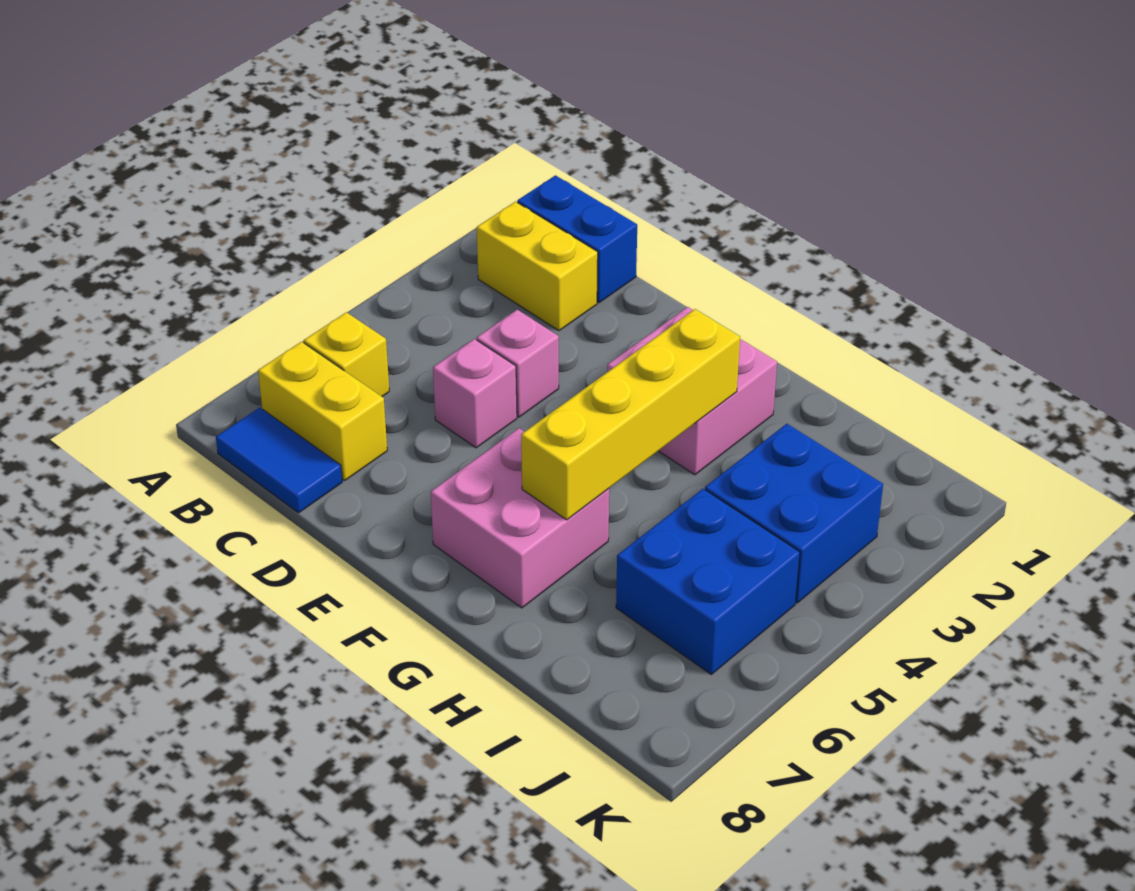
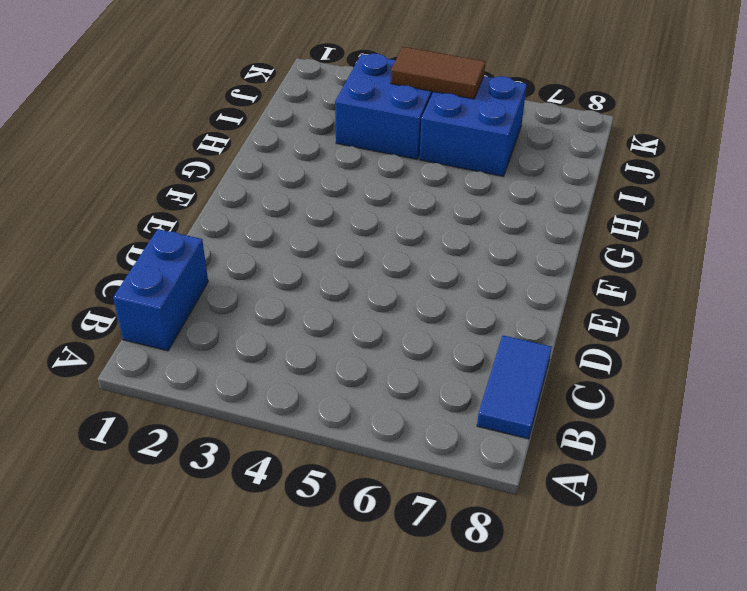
brown tile J4:J5 level 2 -> none
none -> yellow brick B2:C2 level 1
none -> yellow brick B6 level 1
none -> yellow brick B7:C7 level 1

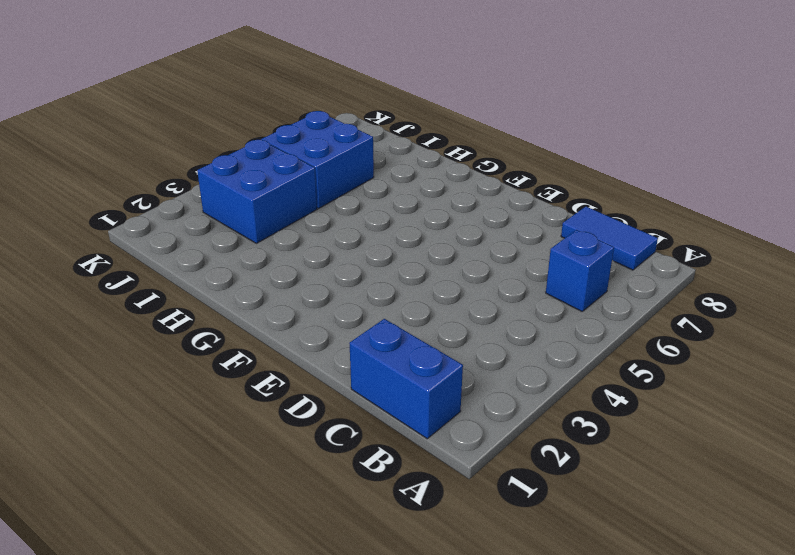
blue brick B6 level 1 -> yellow brick B6 level 1
none -> yellow brick B2:C2 level 1
none -> yellow brick B7:C7 level 1
none -> pink brick D4 level 1

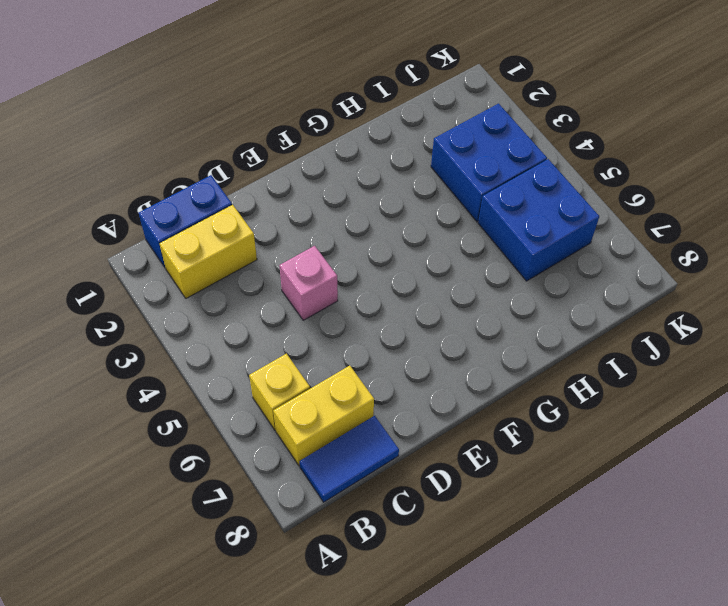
none -> pink brick D5 level 1
none -> pink brick F2:G3 level 1
none -> pink brick F6:G7 level 1

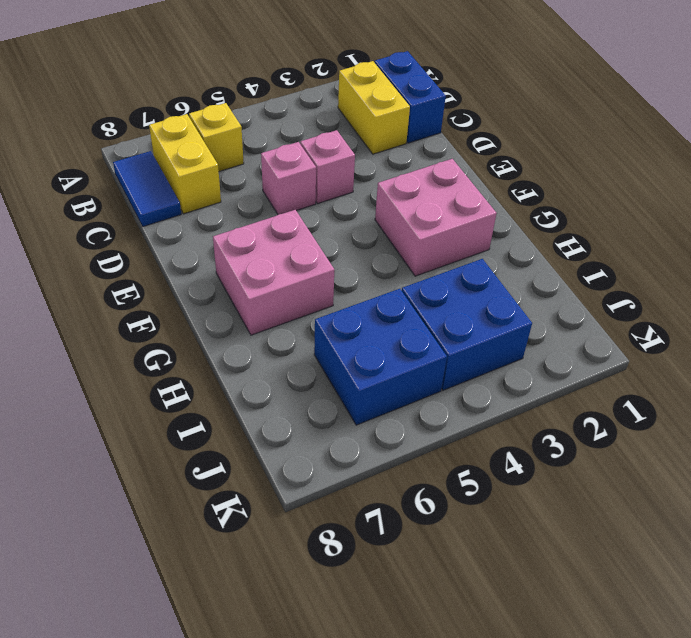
none -> yellow brick G3:G6 level 2

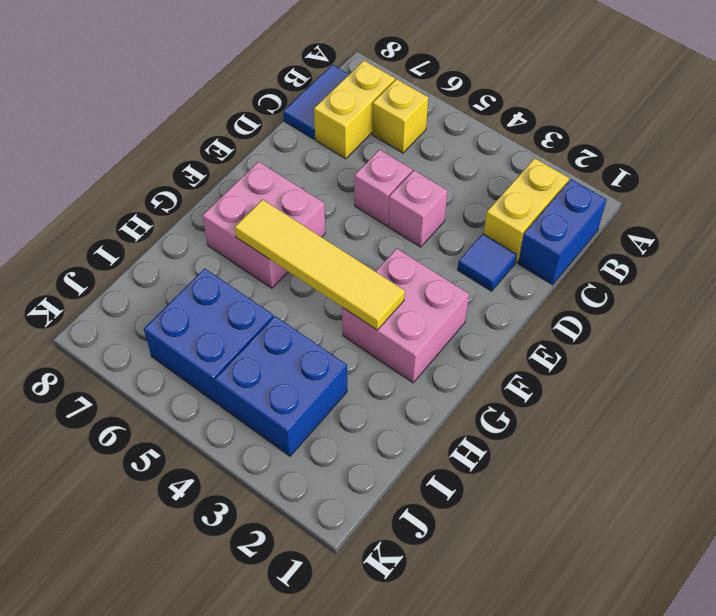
blue tile D2 level 1 -> none
yellow tile G3:G6 level 2 -> yellow brick G3:G6 level 2

